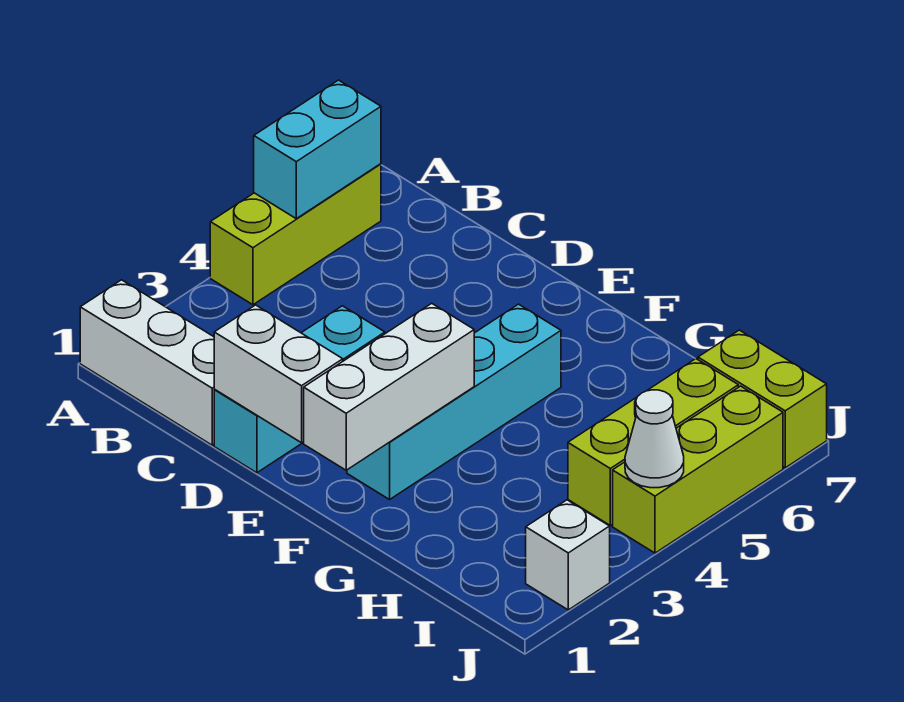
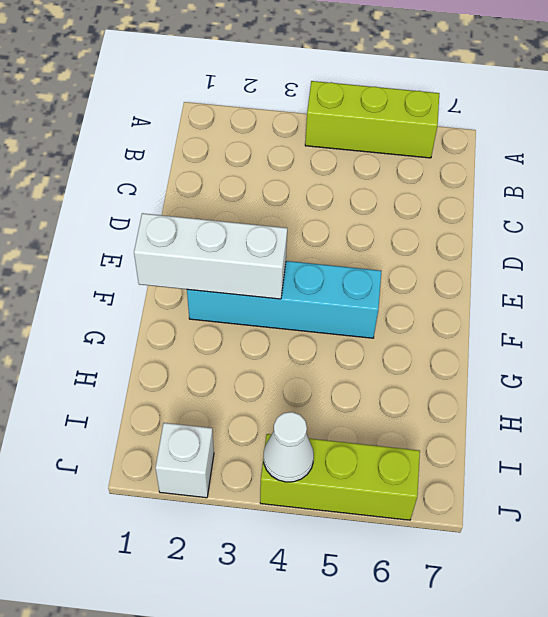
none -> white brick A1:C1 level 1
none -> cyan brick D1:D3 level 1
none -> lime brick I4:I6 level 1

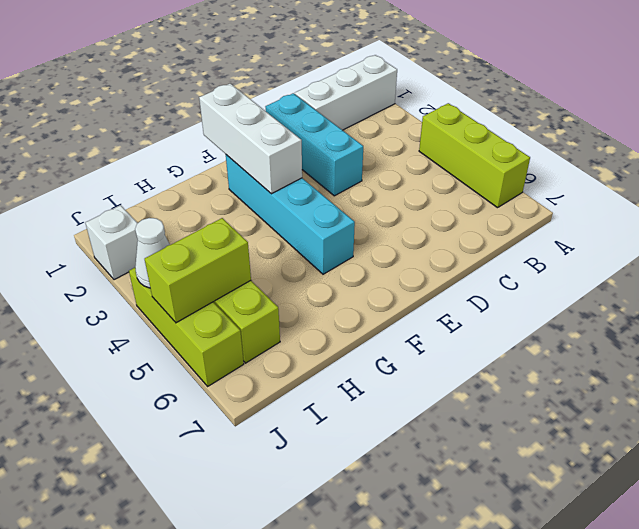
lime brick I5:J5 level 2 -> lime brick I7:J7 level 1
none -> cyan brick A5:A6 level 2
none -> white brick D1:E1 level 2

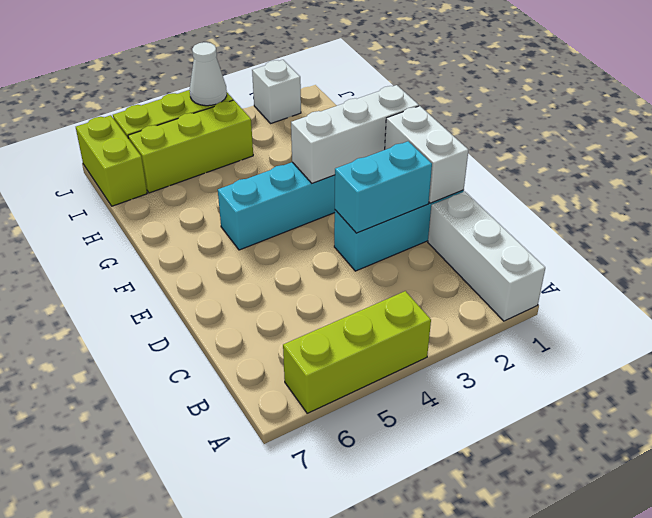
cyan brick D2:D3 level 2 -> cyan brick A5:A6 level 2

